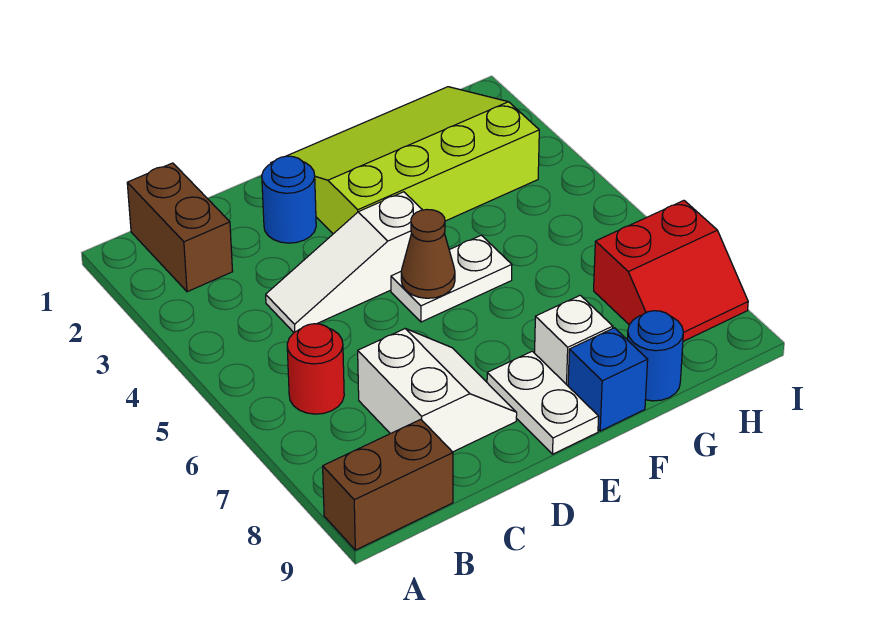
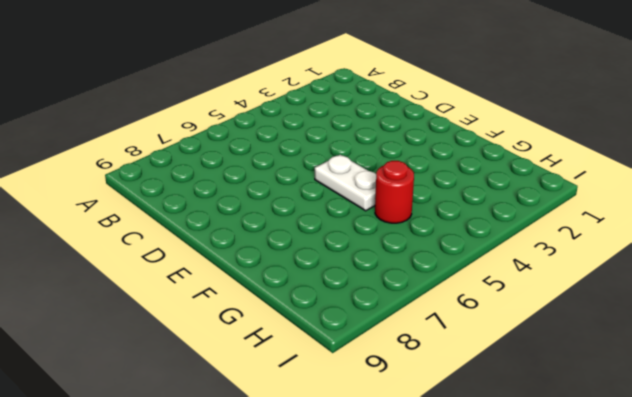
red round brick G5 level 1 -> red round brick B6 level 1
none -> brown brick A9:B9 level 1
none -> brown brick B1:B2 level 1
none -> white slope C4:E4 level 1 top E

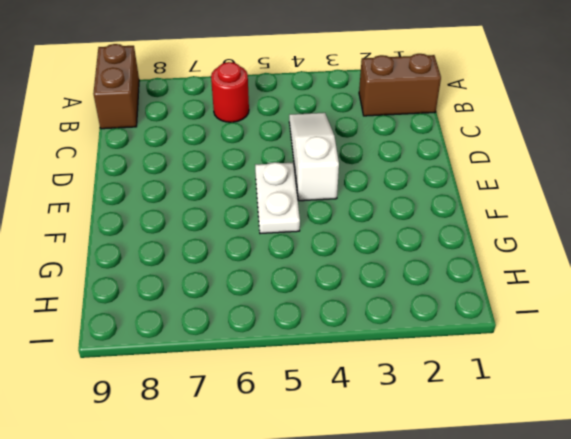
none -> white slope C7:D8 level 1 top C
none -> blue round brick D2 level 1
none -> lime slope E1:H3 level 1 top 3

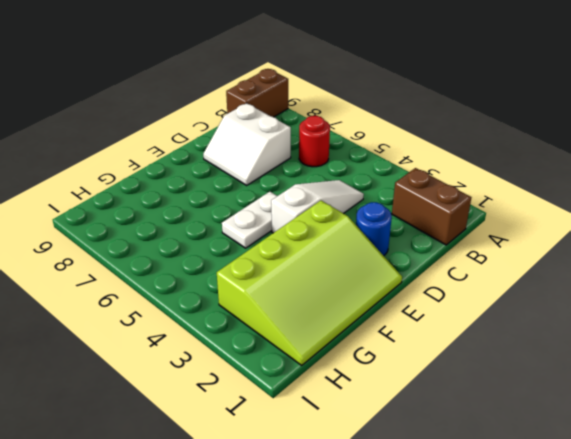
none -> white plate E8:E9 level 1
none -> white brick F8 level 1
none -> blue brick F9 level 1

